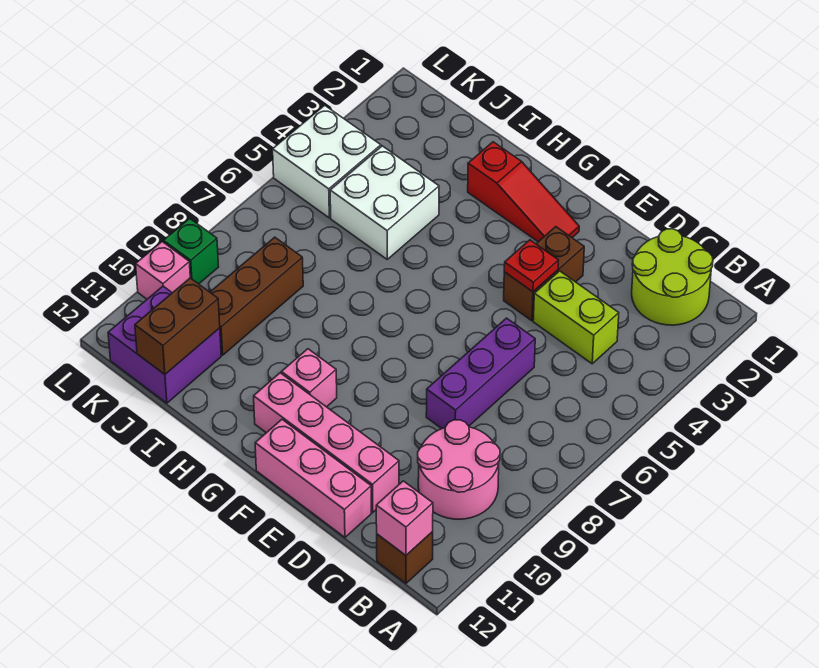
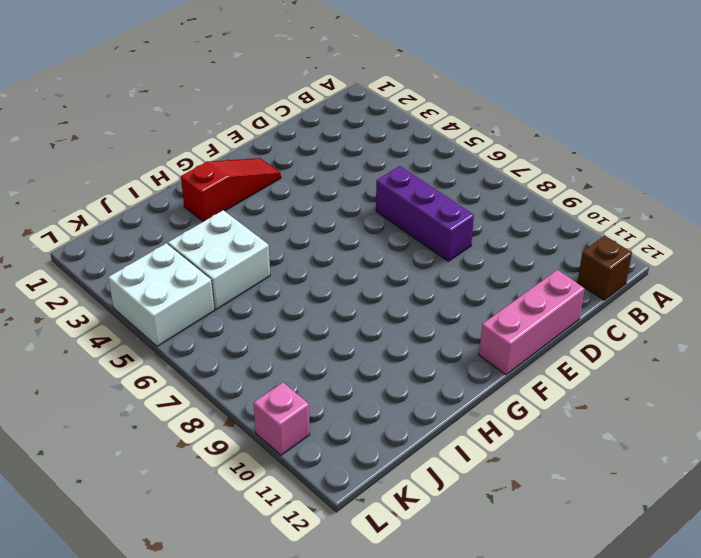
none -> lime round brick B1:C2 level 1
none -> pink round brick B9:C10 level 1
none -> lime brick C4:D4 level 1

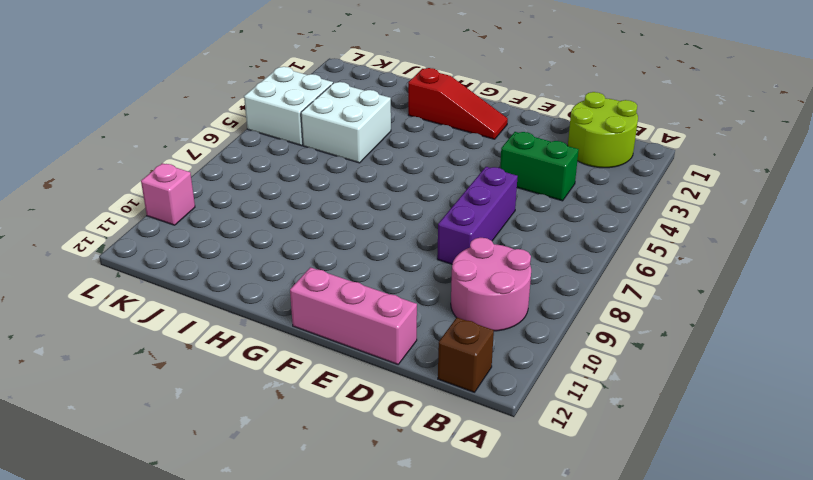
green brick C4:D4 level 1 -> lime brick C4:D4 level 1
none -> pink brick D11:G11 level 1
none -> brown brick E3:E4 level 1
none -> pink brick G10 level 1

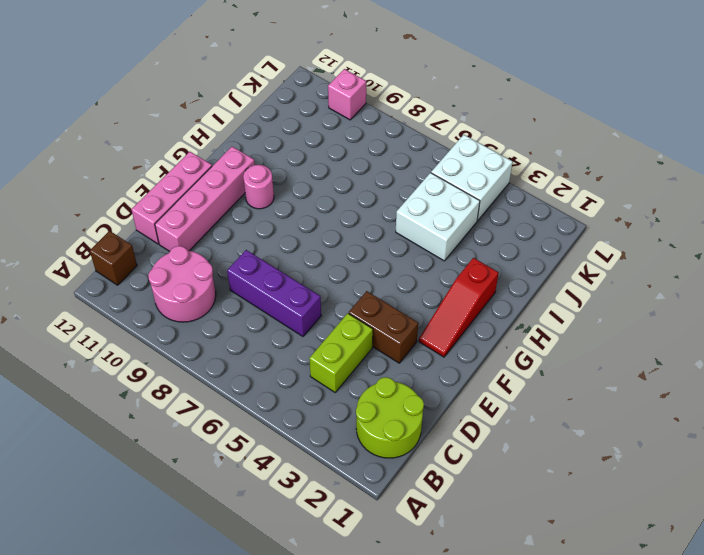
pink round brick G10 level 1 -> pink brick G10 level 1
none -> brown brick J8:J10 level 1
none -> purple brick J11:K12 level 1
none -> green brick L9 level 1

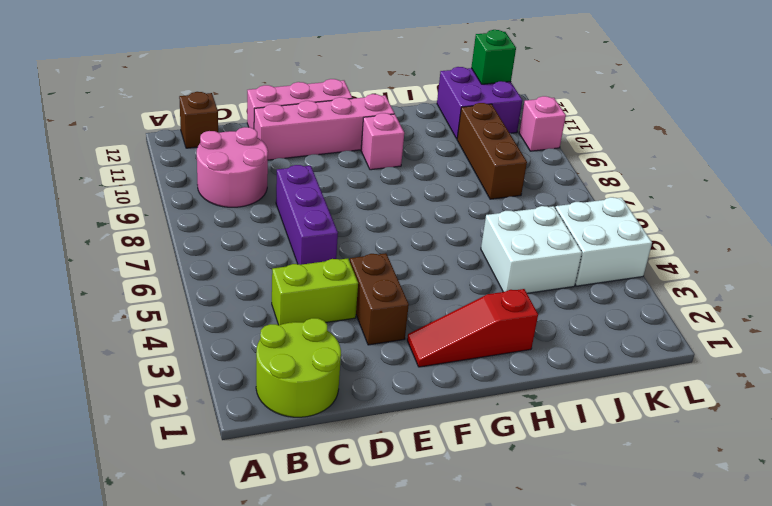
green brick K12 level 2 -> green brick L9 level 1
none -> pink brick B12 level 2
none -> red plate E4 level 2
none -> brown brick J11:J12 level 2

